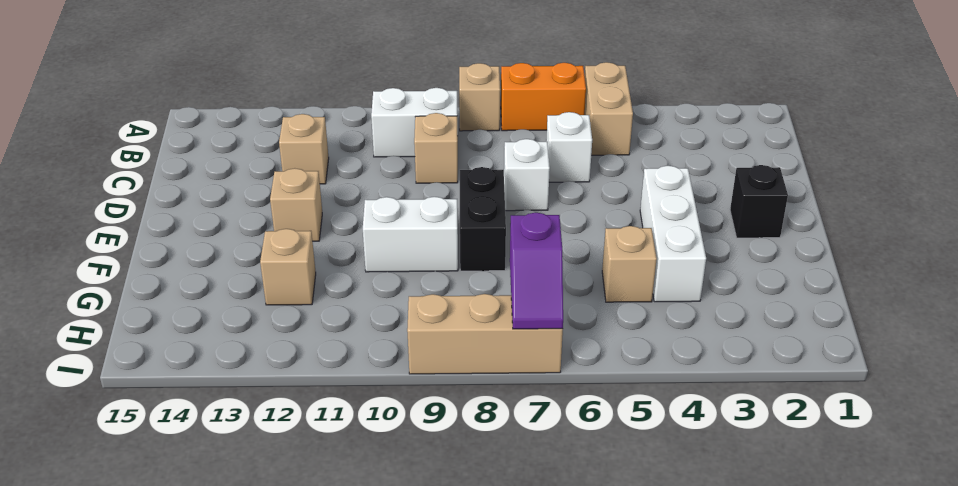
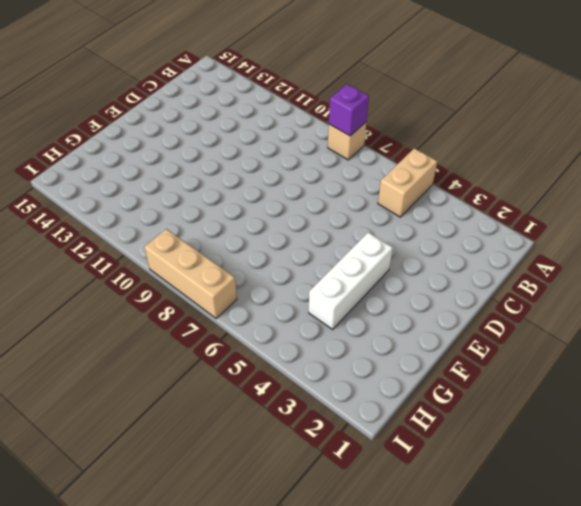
purple brick A8 level 2 -> none
none -> orange brick A6:A7 level 1
none -> white brick B9:B10 level 1
none -> white brick C6 level 1

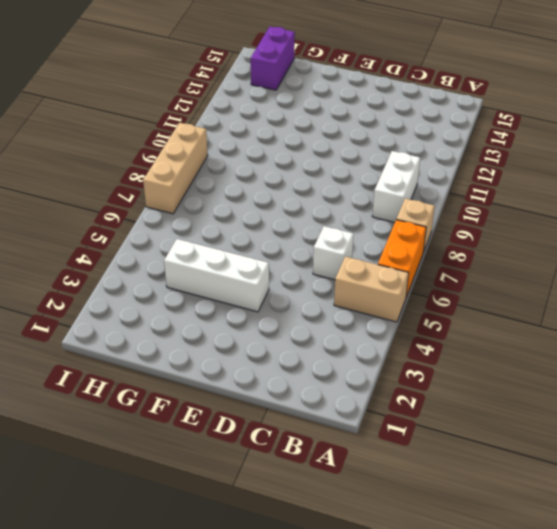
purple brick H14:H15 level 1 -> none
none -> tan brick C9 level 1
none -> tan brick C12 level 1
none -> white brick D7 level 1

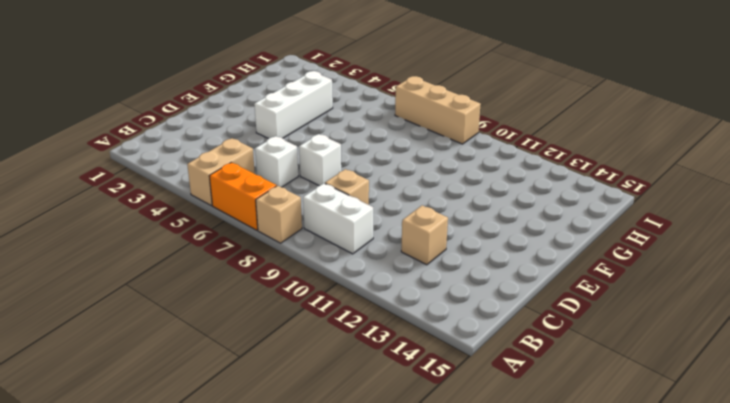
none -> black brick E2 level 1
none -> black brick E8:F8 level 1
none -> tan brick E12 level 1

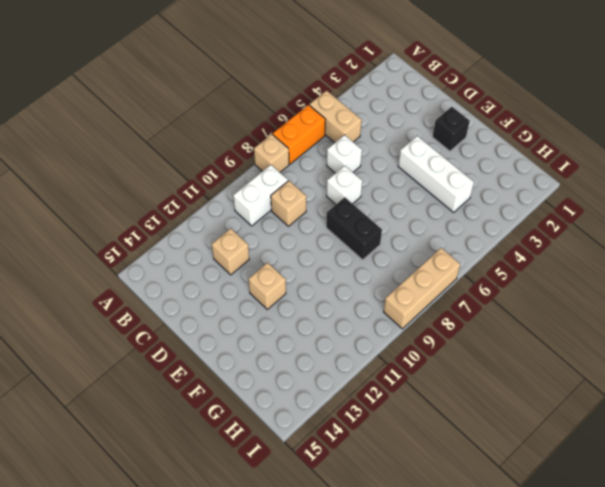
none -> white brick F9:F10 level 1
none -> tan brick G5 level 1
none -> tan brick G12 level 1

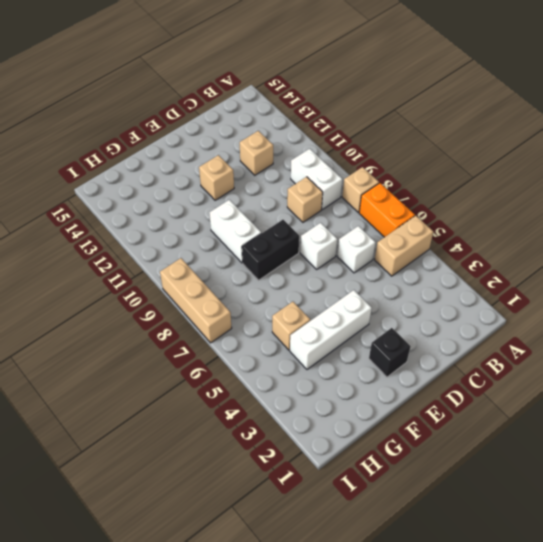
none -> tan brick G12 level 1
none -> purple slope H7:I7 level 2 top H

